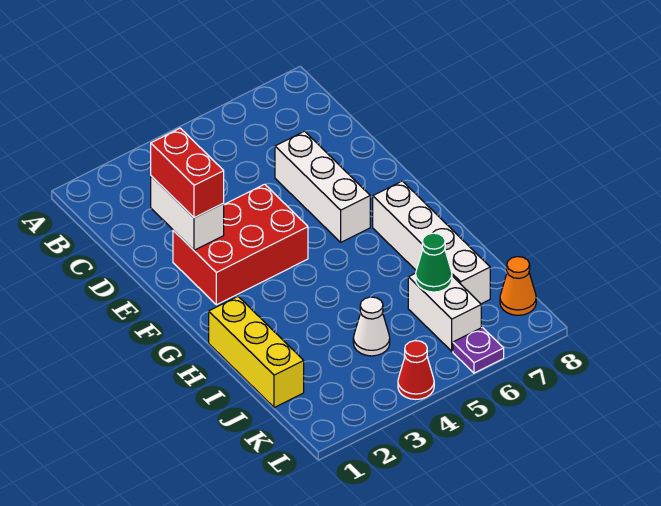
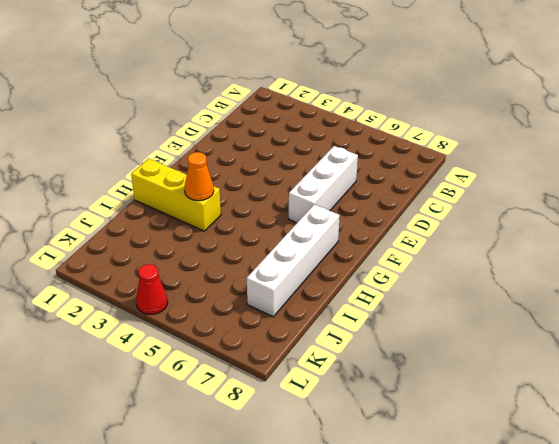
yellow brick H1:H3 level 1 -> yellow brick H1:J1 level 1
orange cone H3 level 2 -> orange cone K8 level 1
none -> red brick E2:F4 level 1
none -> white cone J4 level 1
none -> white brick J6:K6 level 1

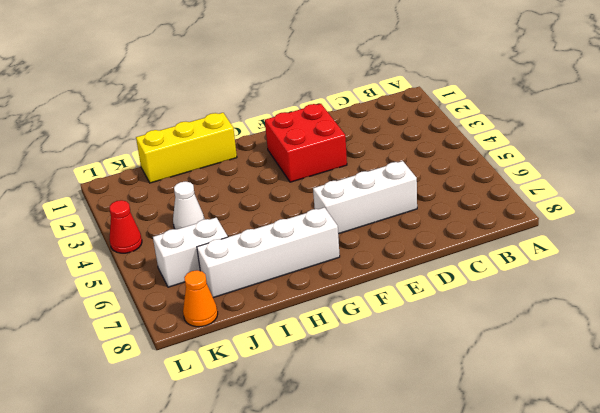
red brick E2:F3 level 1 -> red brick E2:F4 level 1
none -> purple plate L6 level 1
none -> white brick D2:E2 level 2
none -> green cone J6 level 2

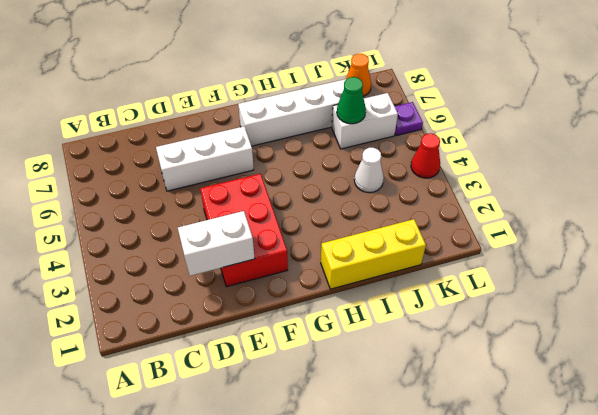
none -> red brick D2:E2 level 3

